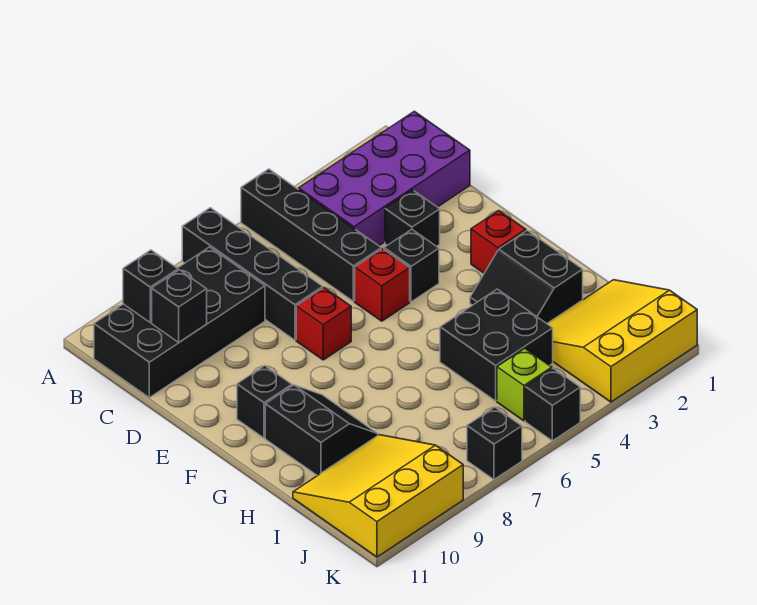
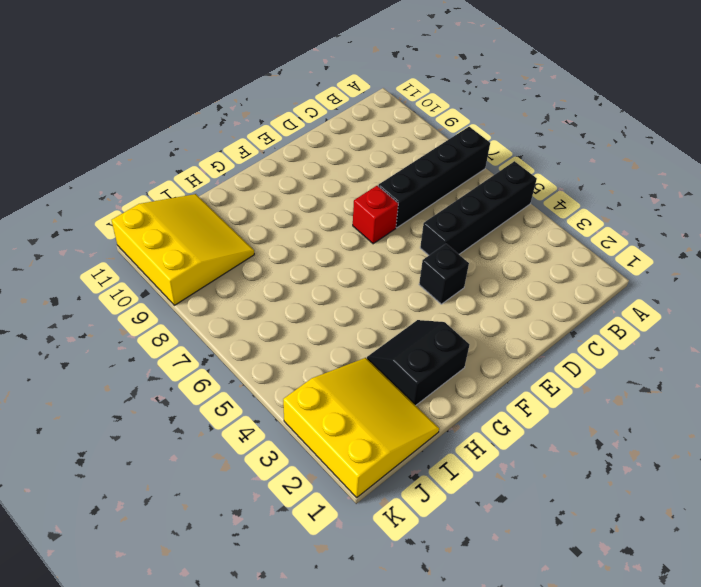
none -> purple brick B1:C4 level 1
none -> black brick B8:C11 level 1
none -> black brick D3 level 1

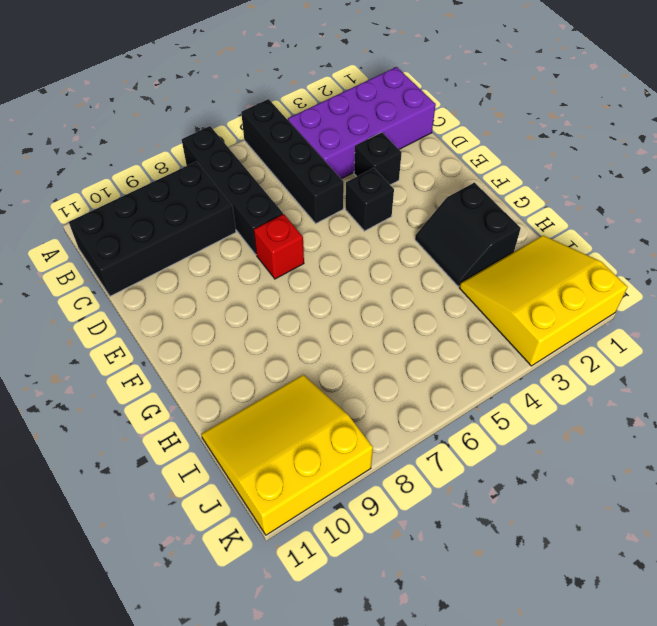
none -> red brick E5 level 1
none -> red brick F2 level 1
none -> black brick F10 level 1

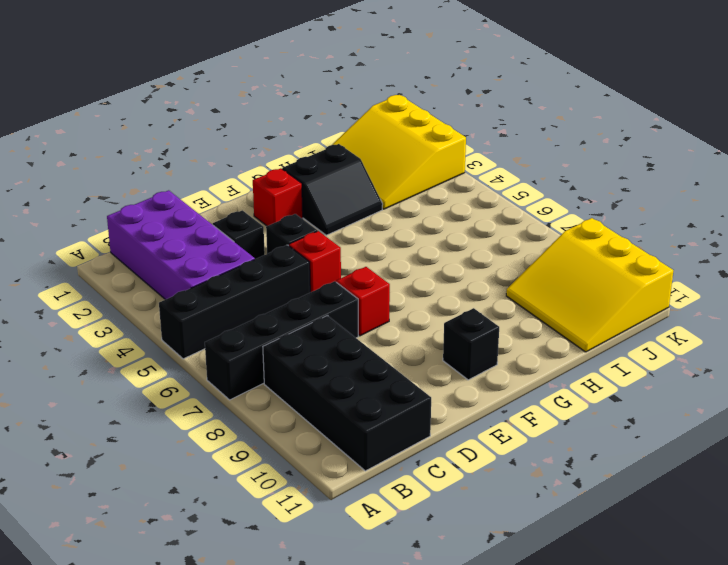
none -> black slope G9:H10 level 1 top 10
none -> black brick H4:I5 level 1
none -> lime brick J5 level 1

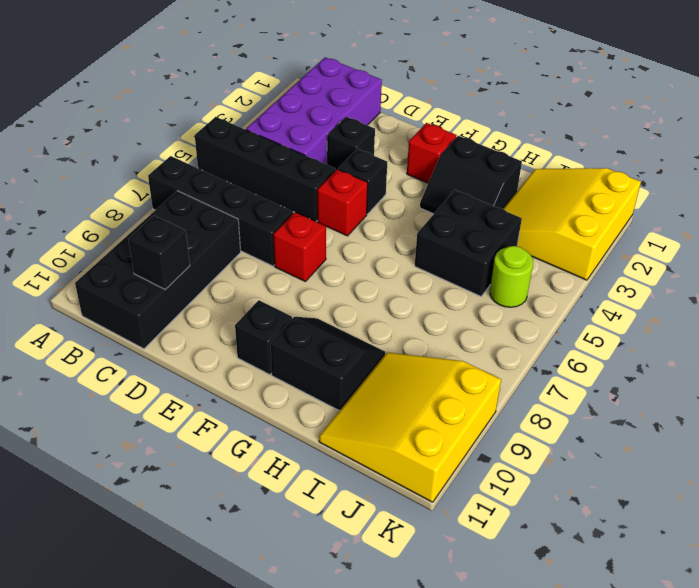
lime round brick J5 level 1 -> lime brick J5 level 1
none -> black brick K5 level 1
none -> black brick K7 level 1
none -> black brick B10 level 2

